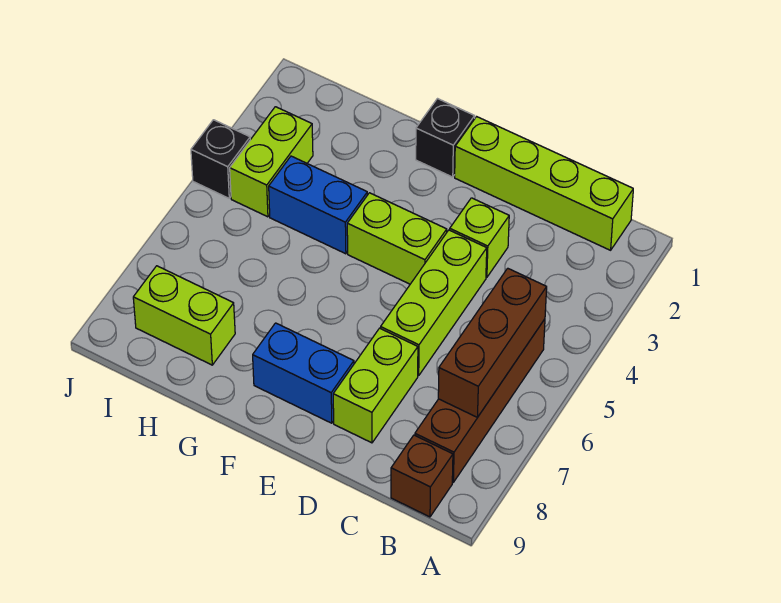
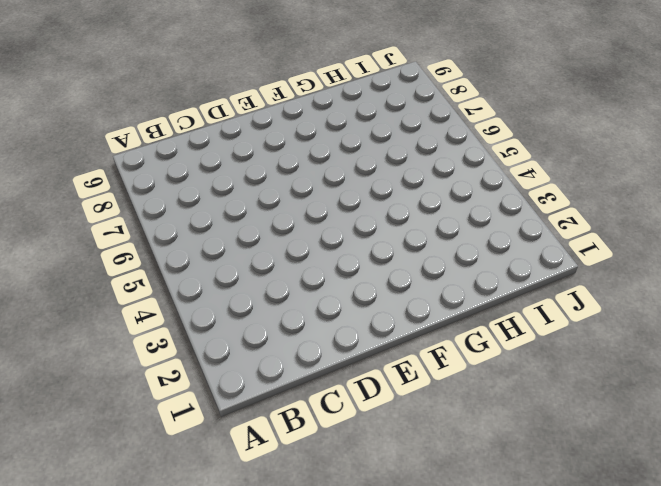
none -> lime brick B1:E1 level 1
none -> brown brick B5:B8 level 1
none -> brown brick B9 level 1

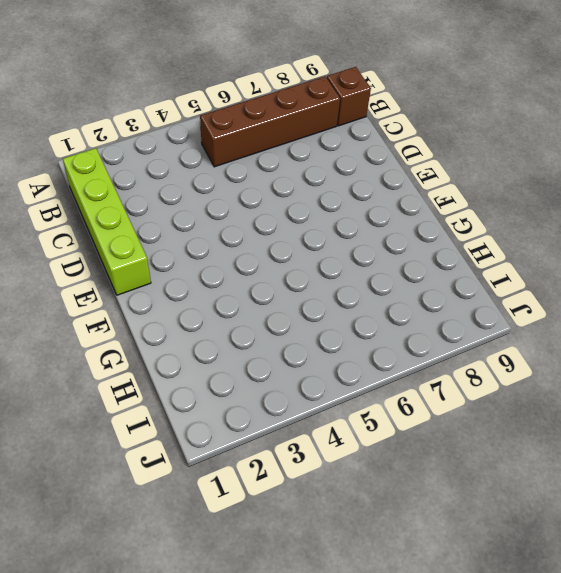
none -> lime brick D3 level 1
none -> lime brick D4:D6 level 1
none -> lime brick D7:D8 level 1

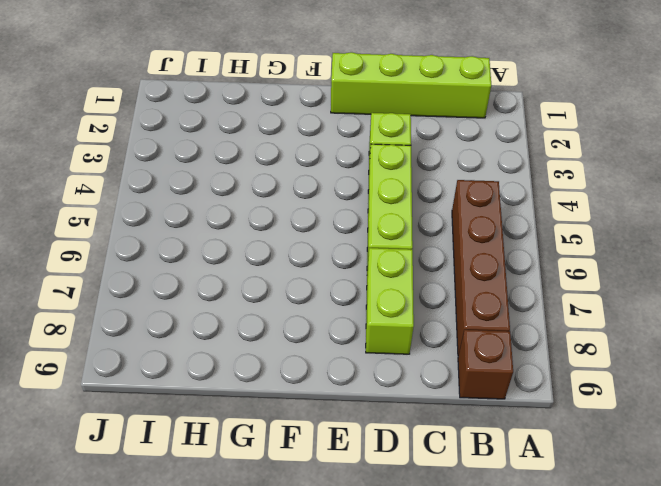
none -> lime brick E4:F4 level 1
none -> blue brick E8:F8 level 1
none -> black brick F1 level 1

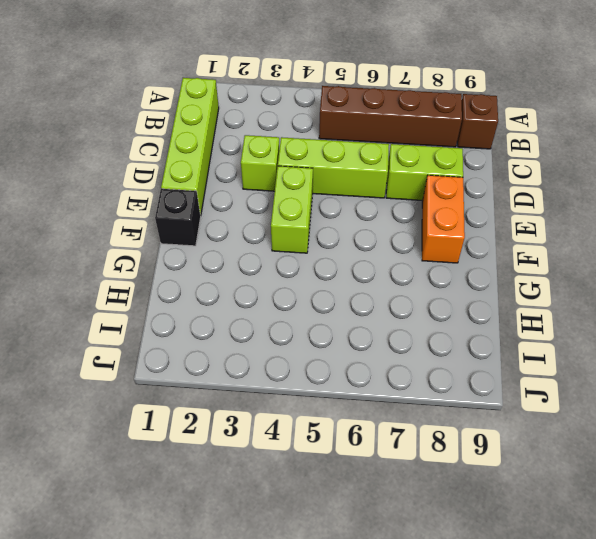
orange brick E8:F8 level 1 -> blue brick E8:F8 level 1
none -> blue brick G4:H4 level 1
none -> lime brick H8:I8 level 1
none -> lime brick I3:I4 level 1

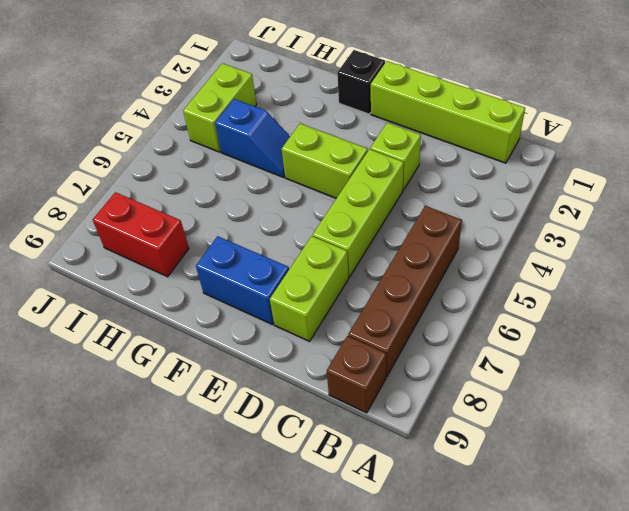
blue slope G4:H4 level 1 top H -> blue brick G4:H4 level 1
red brick H8:I8 level 1 -> lime brick H8:I8 level 1
none -> black brick J4 level 1
none -> brown brick B5:B7 level 2

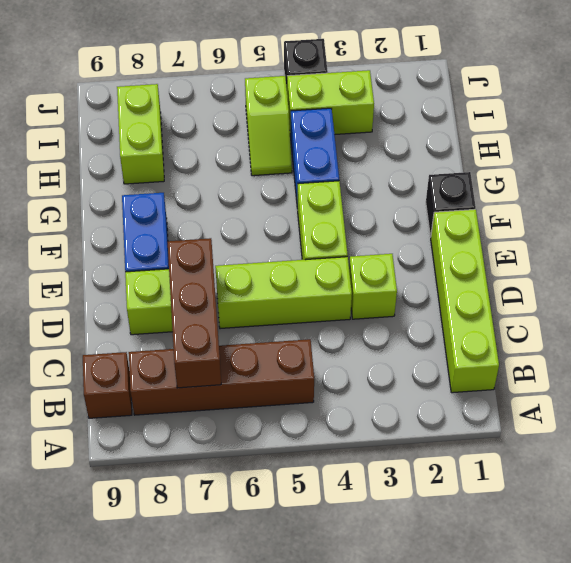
brown brick B7:D7 level 2 -> brown brick B5:B7 level 2
lime slope H5:I5 level 1 top I -> none

